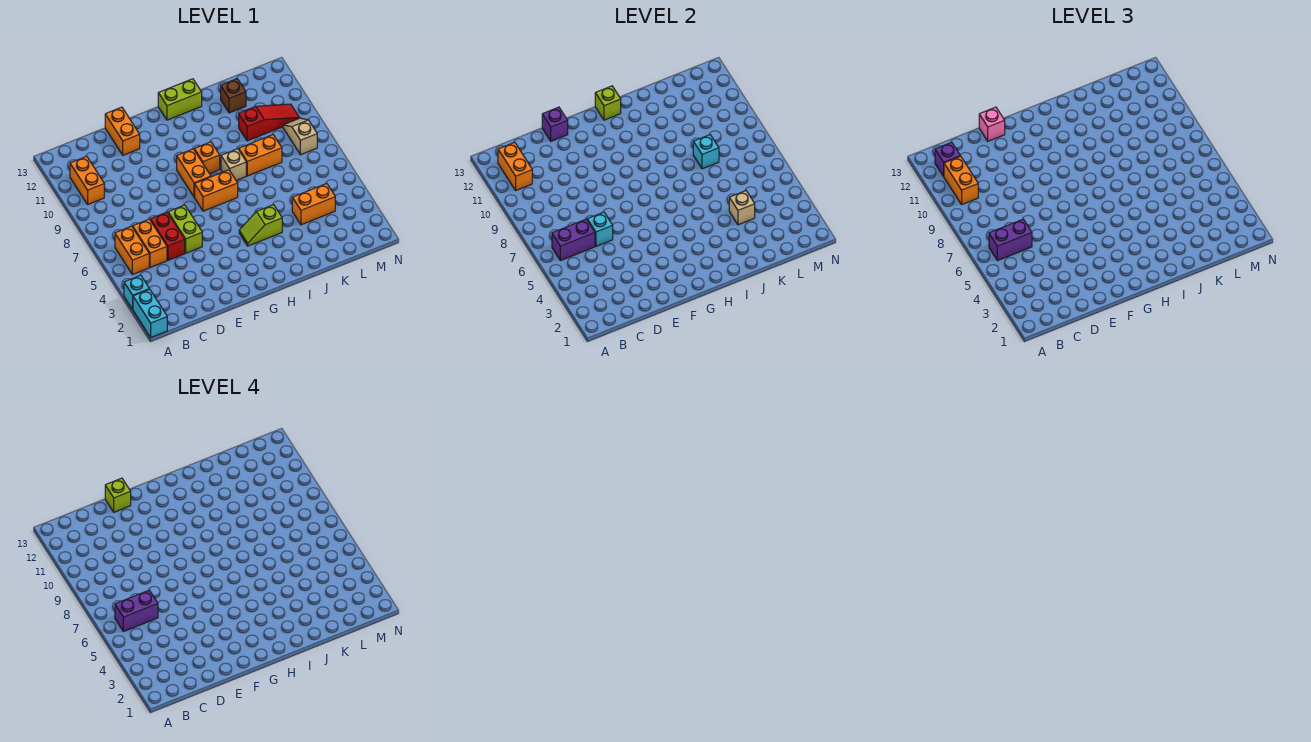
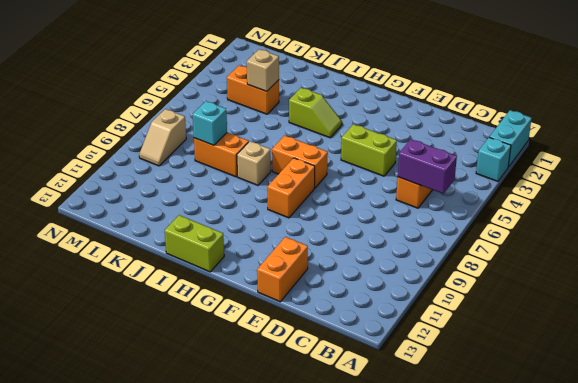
lime brick E5:F5 level 1 -> lime brick E5:E6 level 1
none -> orange brick B5:B6 level 1
none -> orange brick B10:B11 level 1
none -> red brick D5:D6 level 1
none -> orange brick H9 level 1

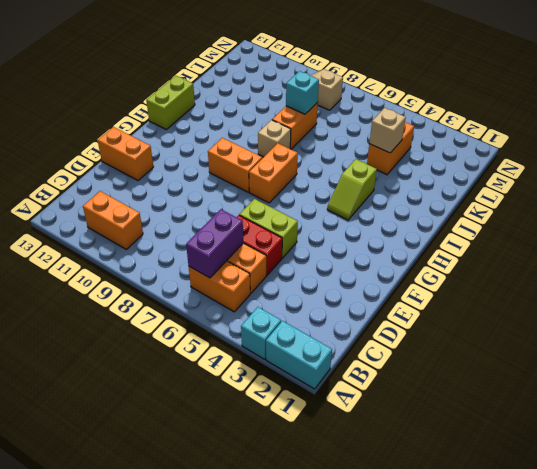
none -> orange brick H9 level 1
none -> red slope K10:M10 level 1 top K
none -> brown brick K12 level 1
none -> orange brick B11:B12 level 2

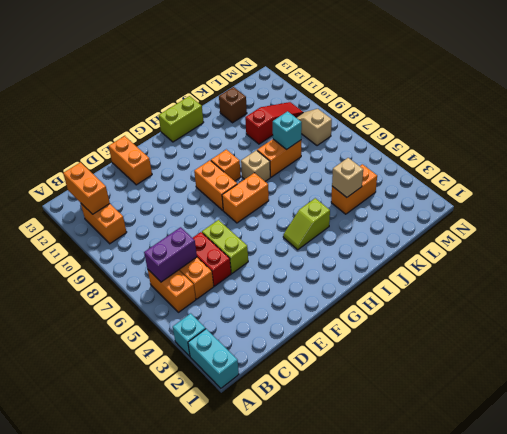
none -> cyan brick D6 level 2
none -> purple brick E13 level 2
none -> lime brick H13 level 2
none -> purple brick B6:C6 level 3

